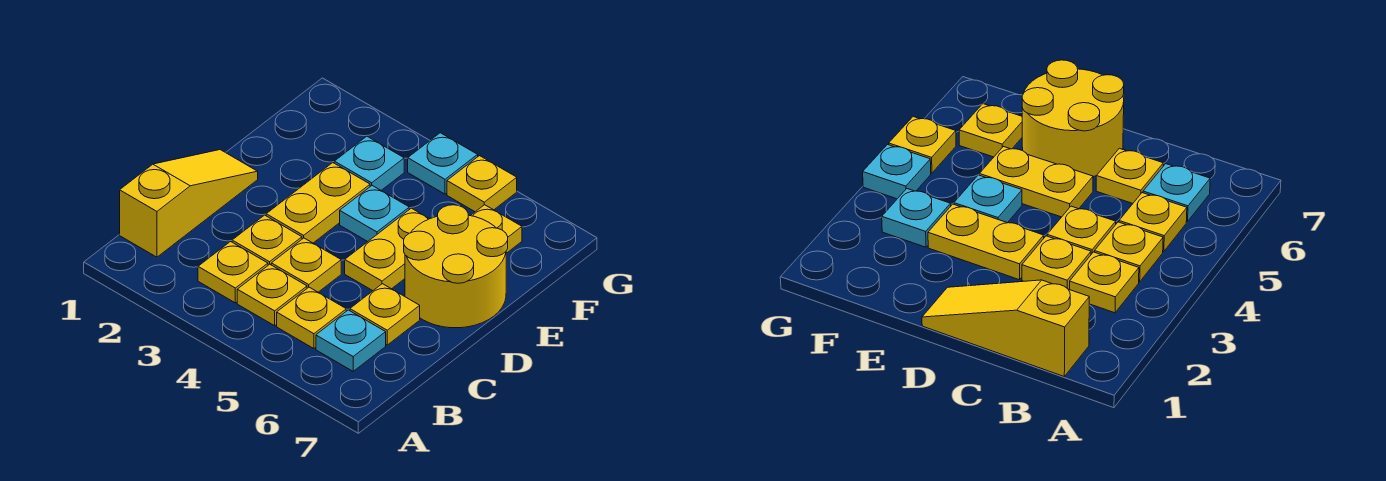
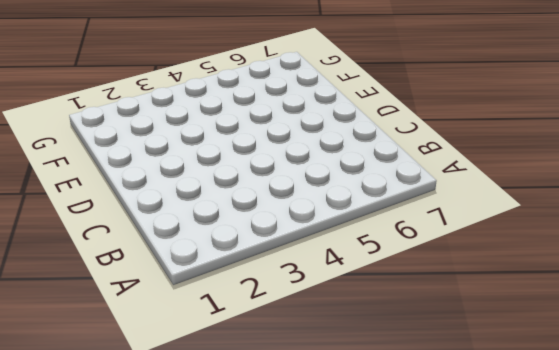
none -> yellow slope B1:D1 level 1 top B
none -> yellow plate B3 level 1
none -> yellow plate B4 level 1

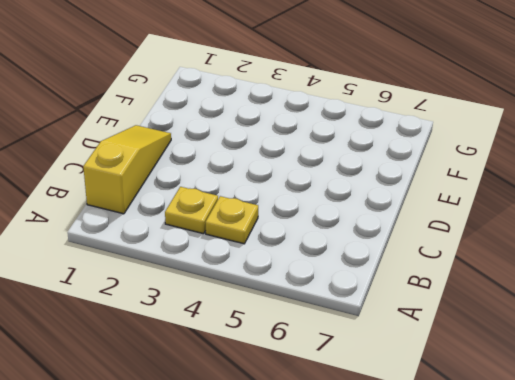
none -> yellow plate B5 level 1
none -> cyan plate B6 level 1
none -> yellow plate C3 level 1

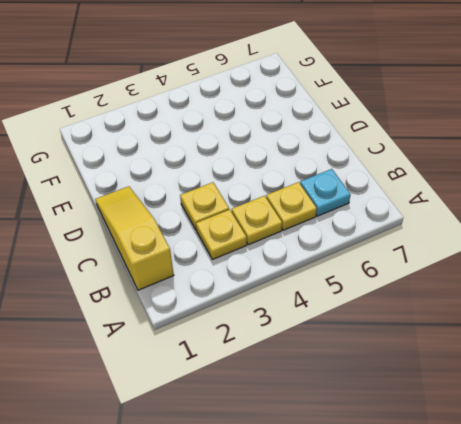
none -> yellow plate C4 level 1
none -> yellow plate C6 level 1
none -> yellow plate D3:E3 level 1

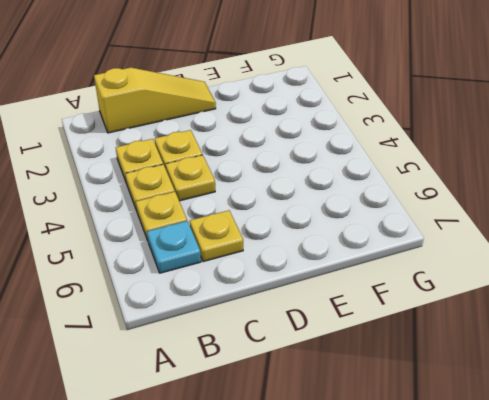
none -> yellow plate D3:E3 level 1
none -> yellow plate D5:E5 level 1
none -> yellow round brick D6:E7 level 1

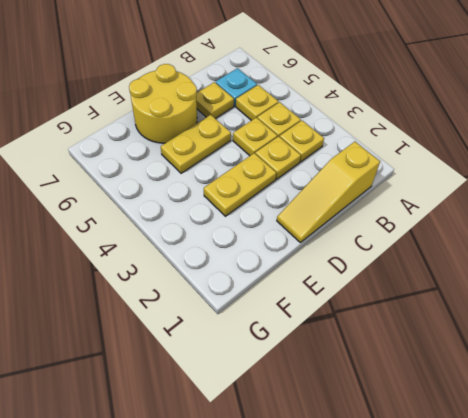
none -> cyan plate E4 level 1
none -> cyan plate F3 level 1
none -> yellow plate F6 level 1

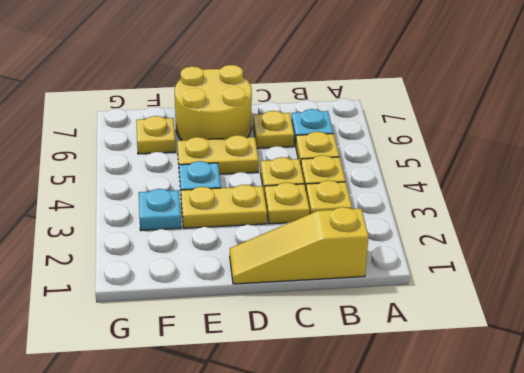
none -> cyan plate G4 level 1
none -> yellow plate G5 level 1

